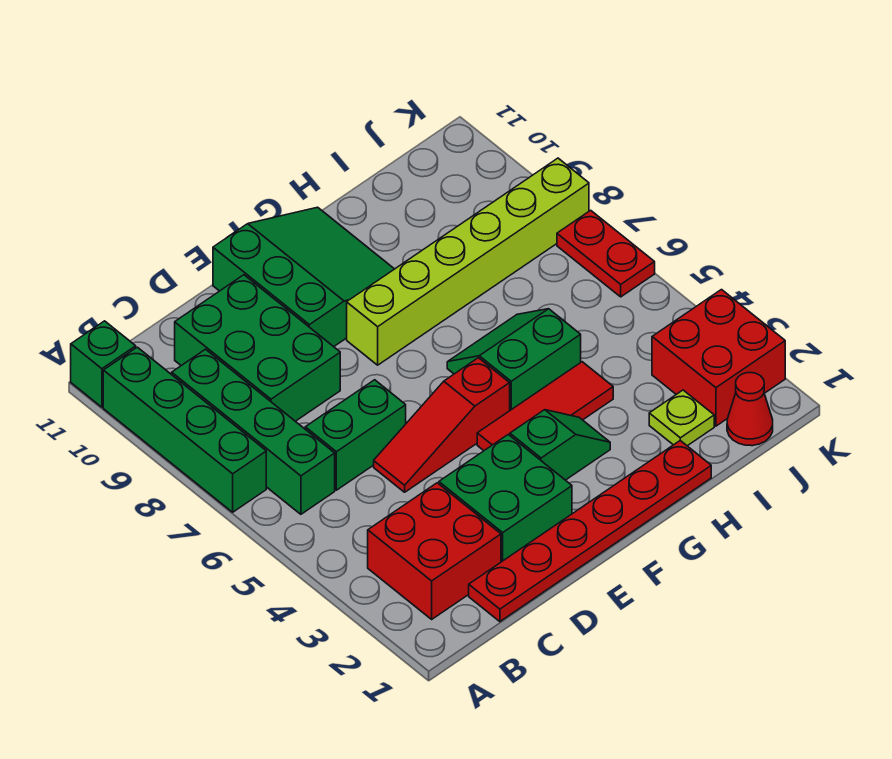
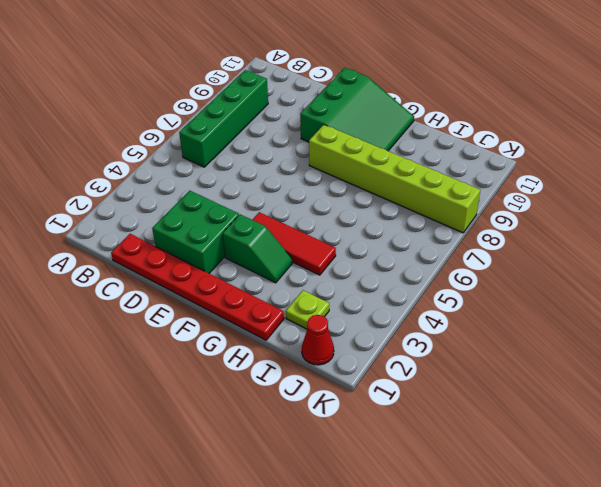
none -> green brick A7:A10 level 1
none -> green brick A11 level 1
none -> red brick B2:C3 level 1

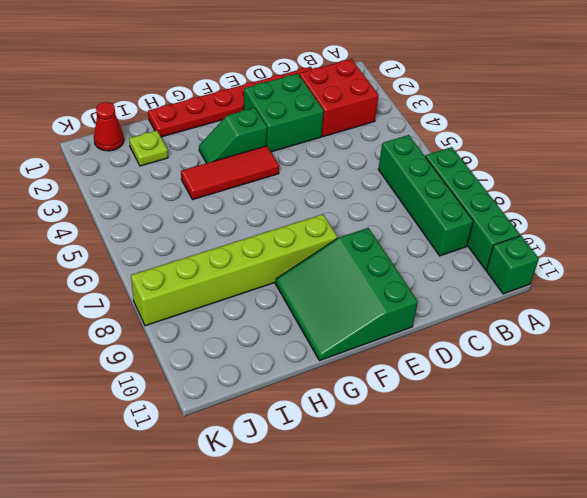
none -> green brick C6:D6 level 1
none -> green brick C8:D10 level 1
none -> red slope D5:F5 level 1 top F

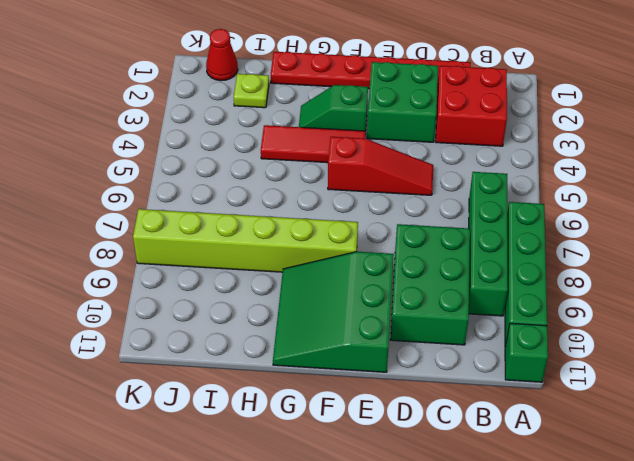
none -> green brick C6:D6 level 1
none -> green slope G5:H6 level 1 top 5
none -> red brick J2:K3 level 1

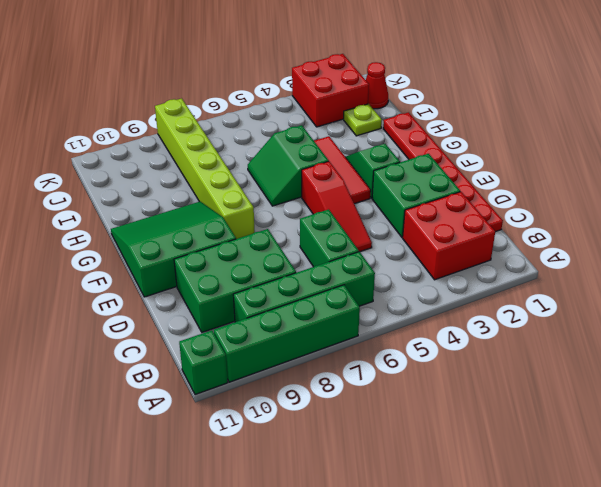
none -> red plate K6:K7 level 1

